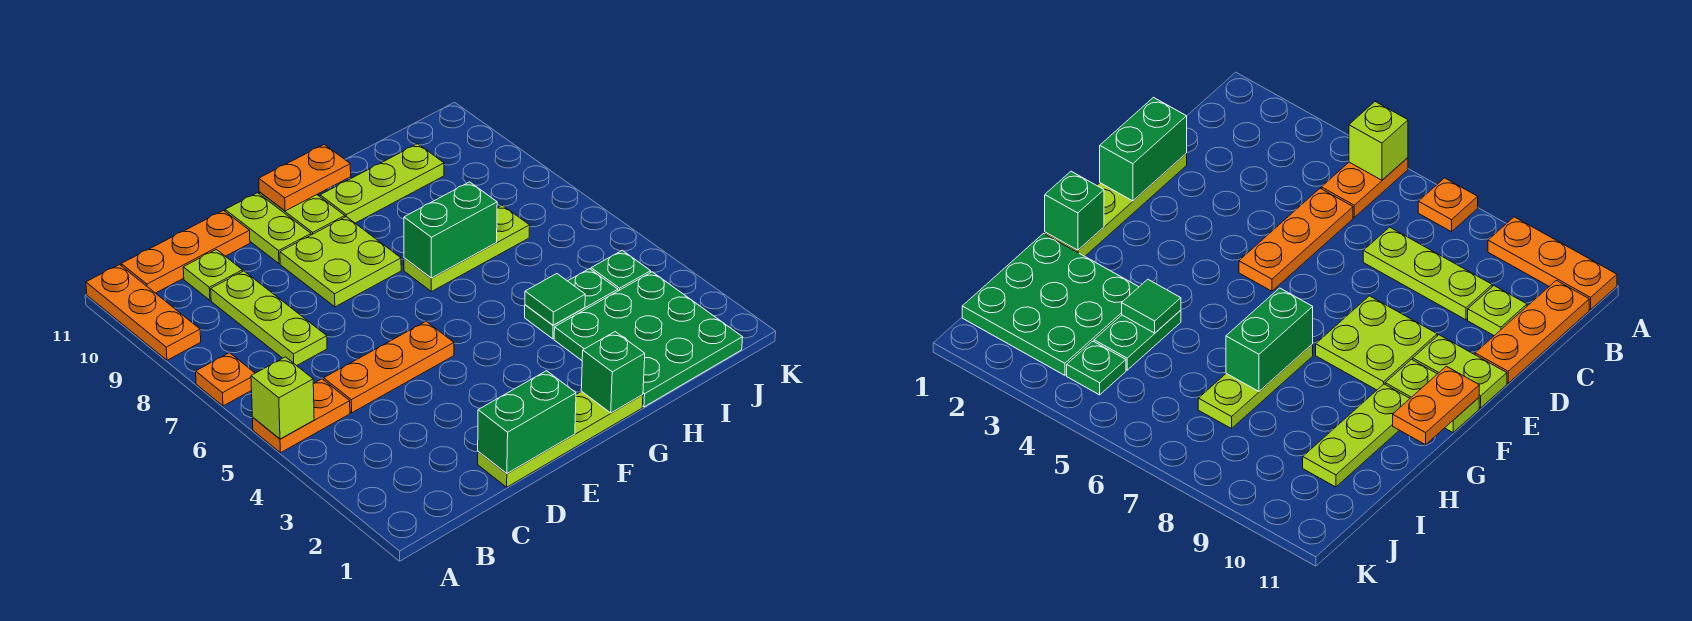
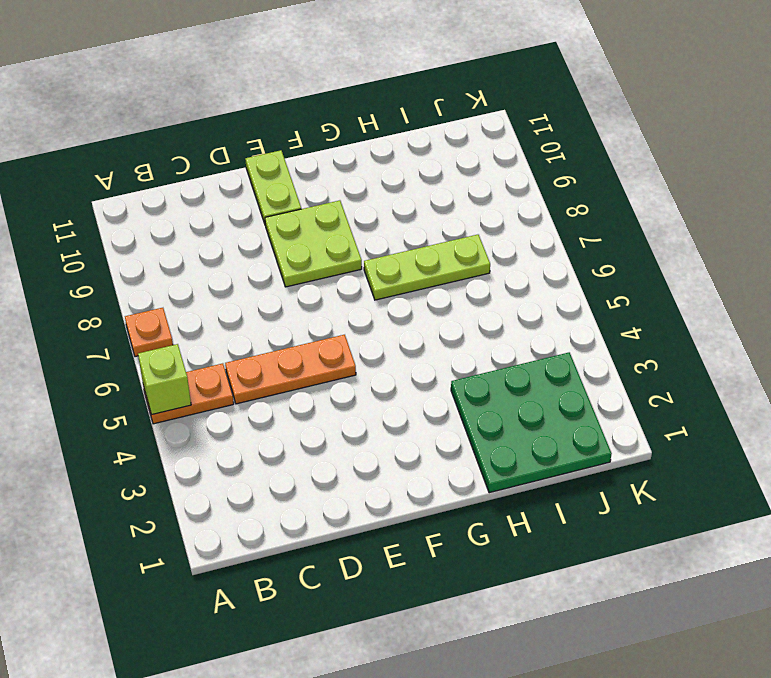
none -> orange plate A9:A11 level 1
none -> orange plate B11:D11 level 1
none -> lime plate C7:C9 level 1

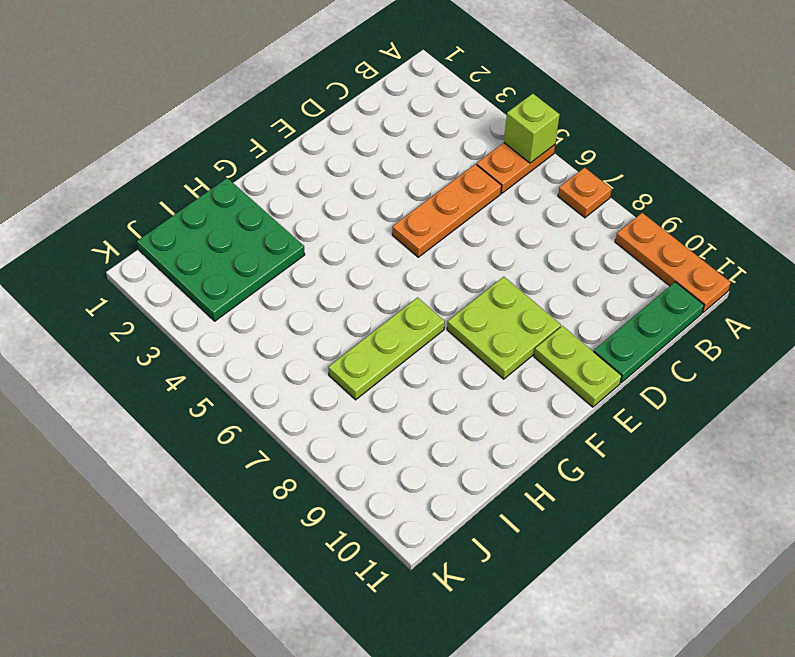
green plate B11:D11 level 1 -> orange plate B11:D11 level 1
none -> lime plate C7:C9 level 1
none -> lime plate C10 level 1
none -> lime plate D1:G1 level 1

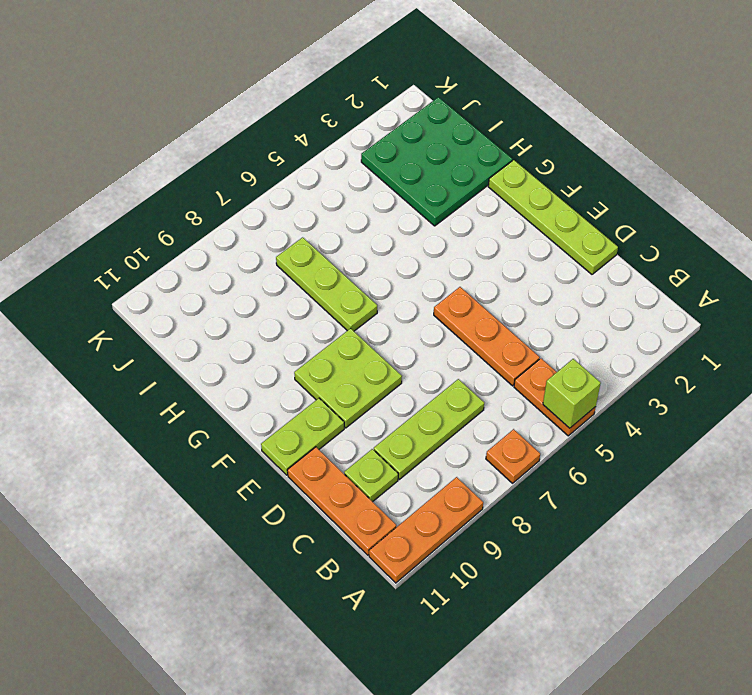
none -> lime plate F10:F11 level 1
none -> lime plate G10:I10 level 1
none -> green plate H4:I4 level 1

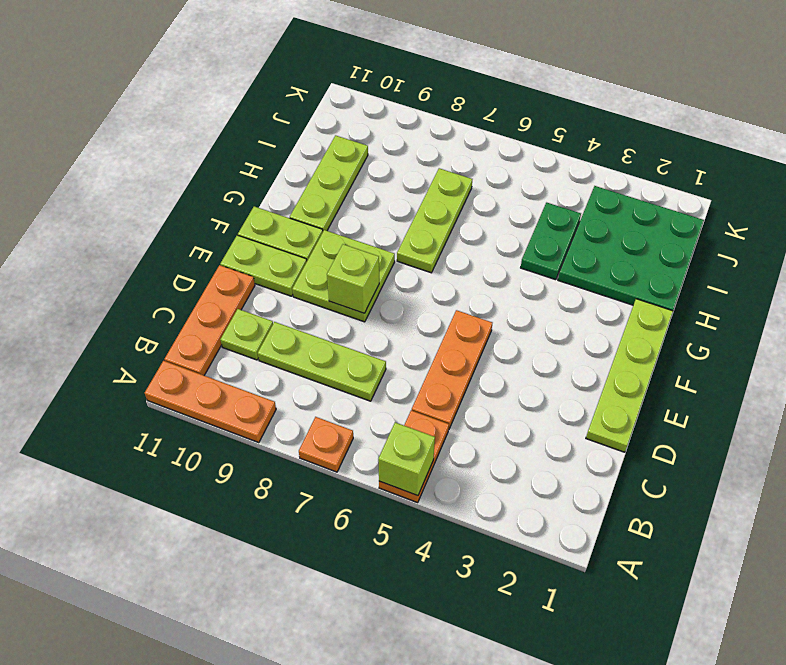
lime brick E8 level 2 -> none
none -> green plate J4 level 1
none -> green brick D1:E1 level 2
none -> orange plate F11:G11 level 2

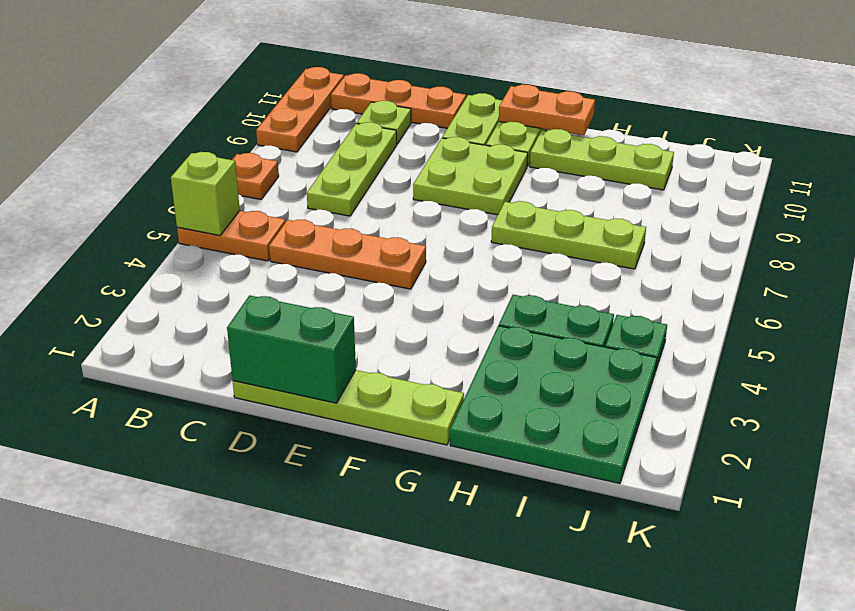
none -> green brick G1 level 2
none -> green brick G7:H7 level 2
none -> green tile H4 level 2

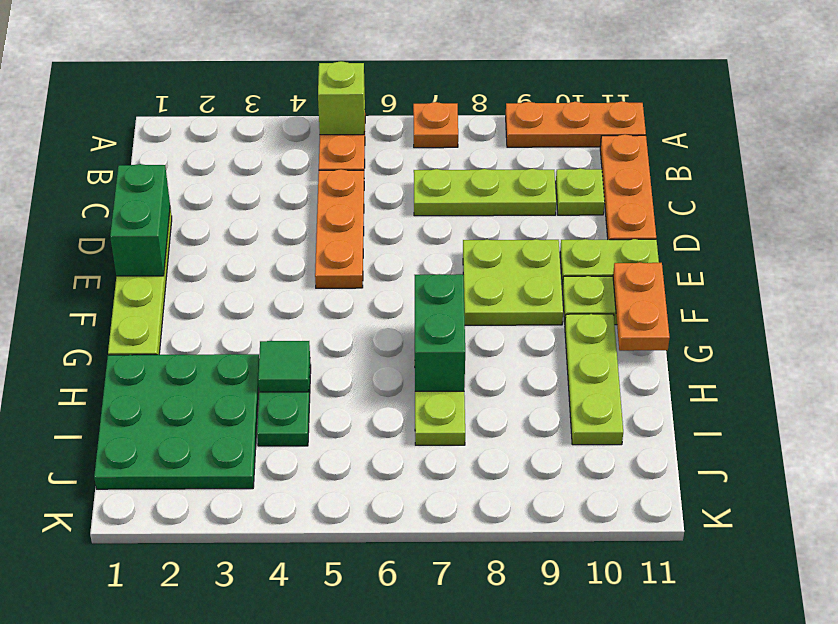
none -> green plate J4 level 1
none -> green brick G1 level 2

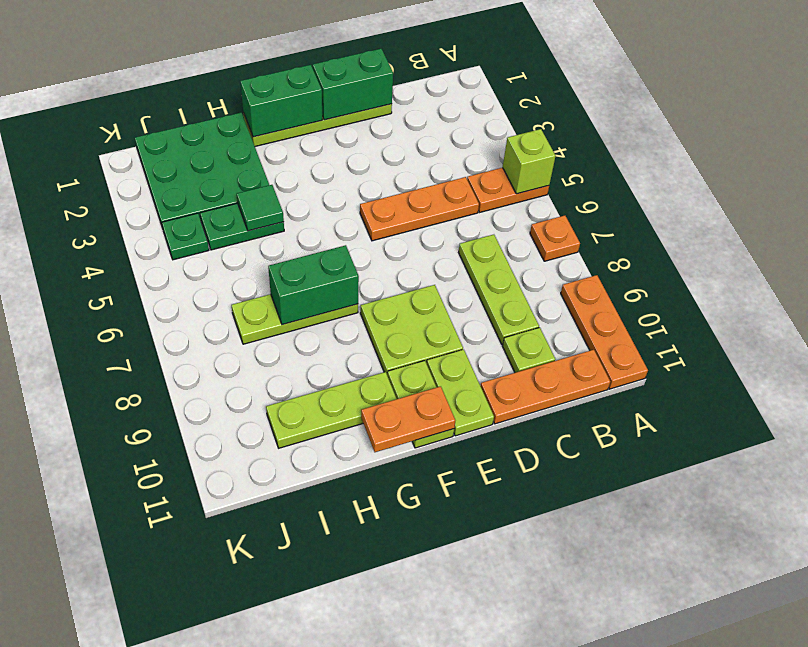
green brick F1:G1 level 2 -> green brick G1 level 2

